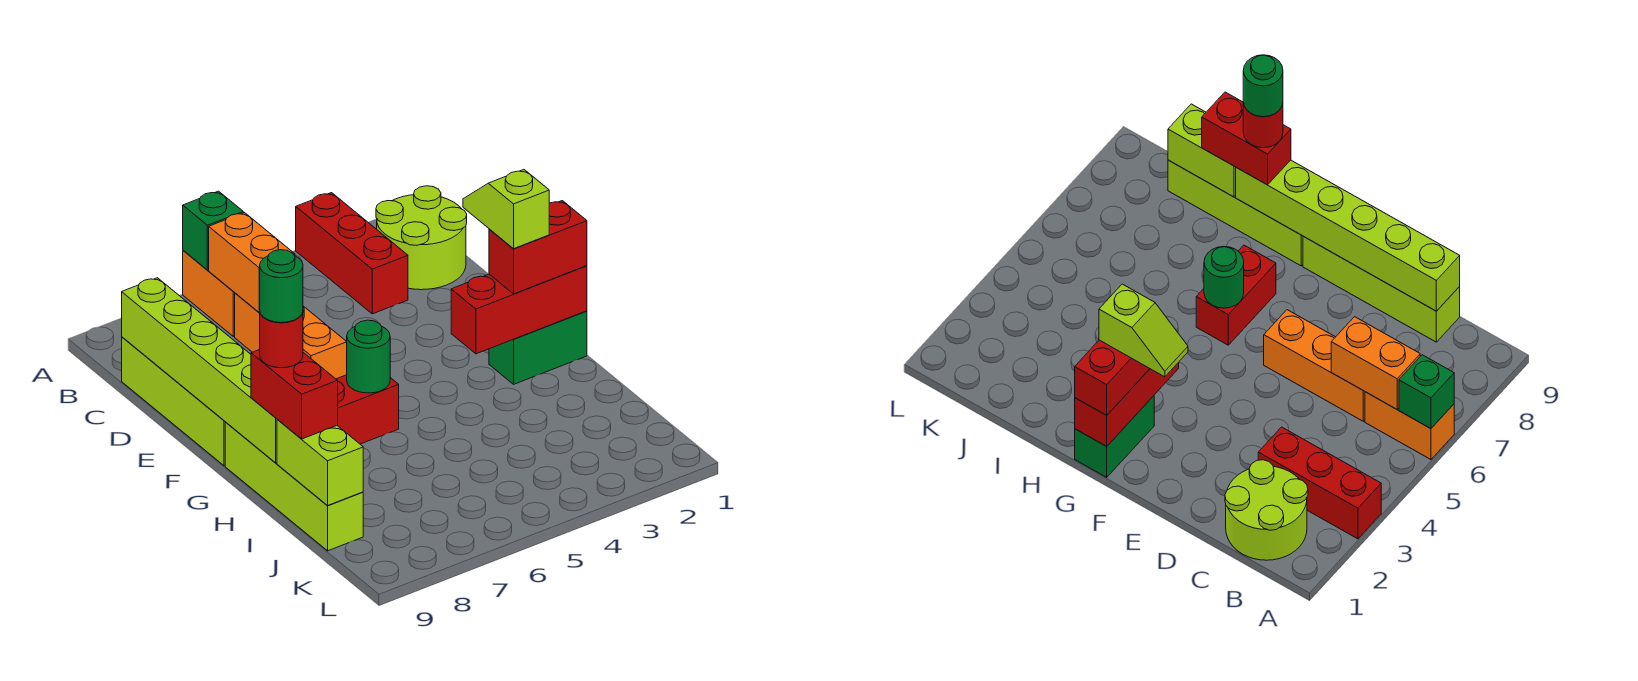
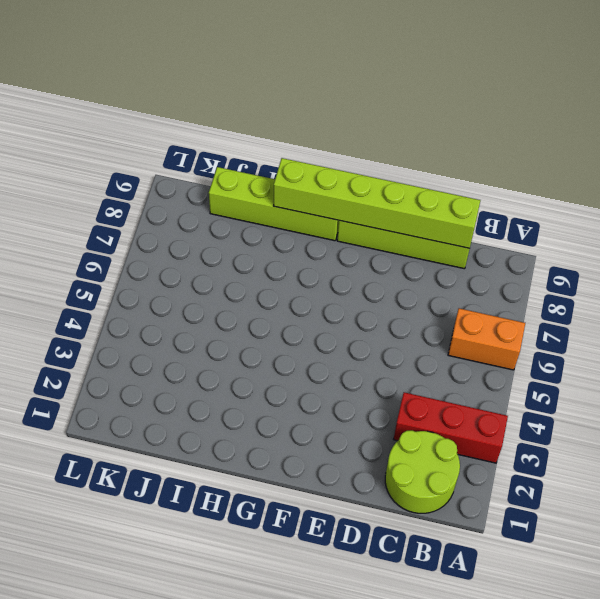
none -> orange brick C6:E6 level 1
none -> green brick G1:G2 level 1
none -> red brick G6:G7 level 1

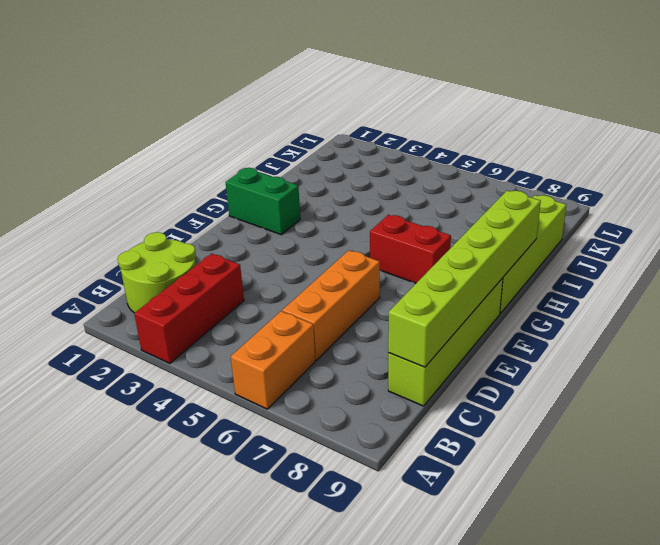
none -> green brick A6 level 2
none -> orange brick B6:C6 level 2
none -> red brick G1:G3 level 2

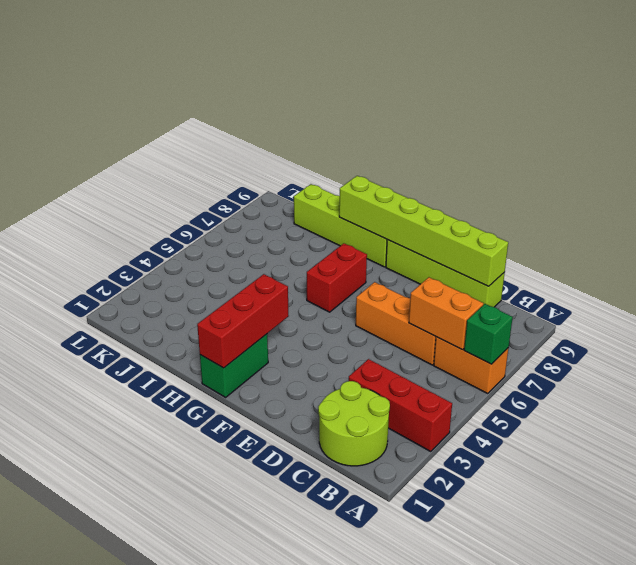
none -> green round brick G6 level 2
none -> lime brick I9:J9 level 2
none -> red brick G1:G2 level 3

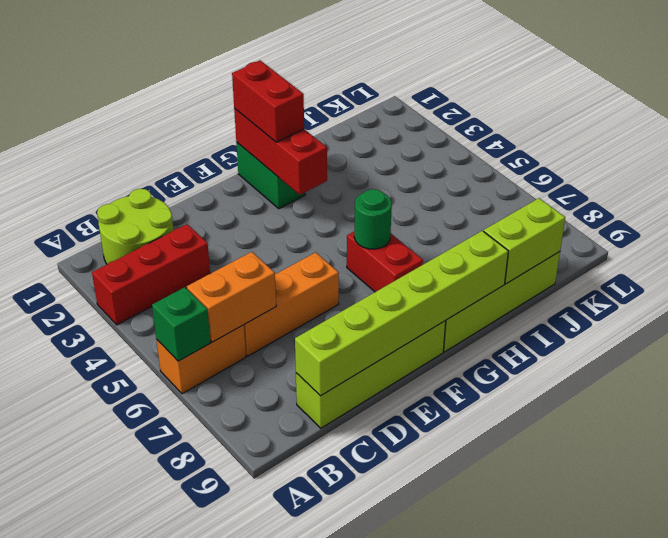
none -> red brick H9:I9 level 3
none -> lime slope F2:G2 level 4 top G
none -> red round brick H9 level 4

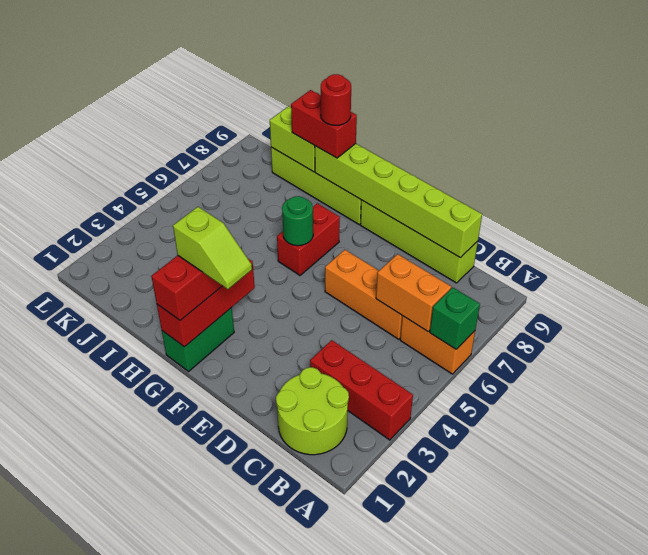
none -> green round brick H9 level 5

